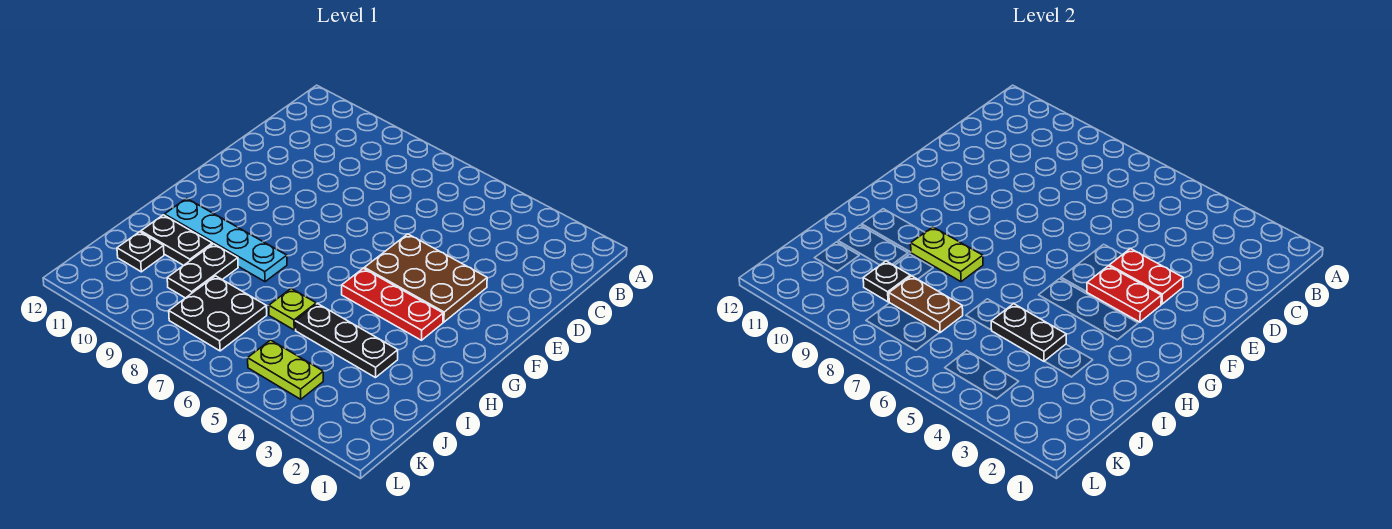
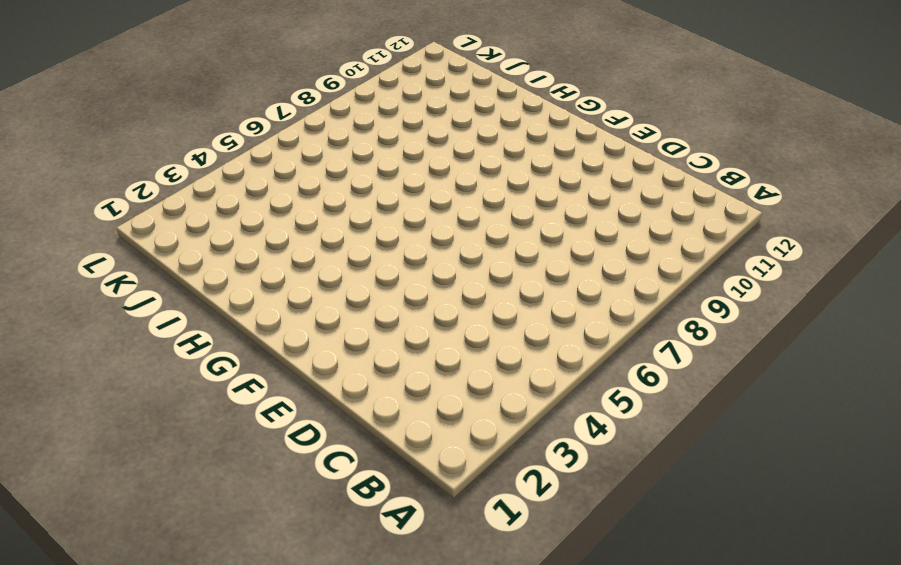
none -> brown plate E3:F5 level 1
none -> red plate G3:G5 level 1
none -> cyan plate H8:H11 level 1

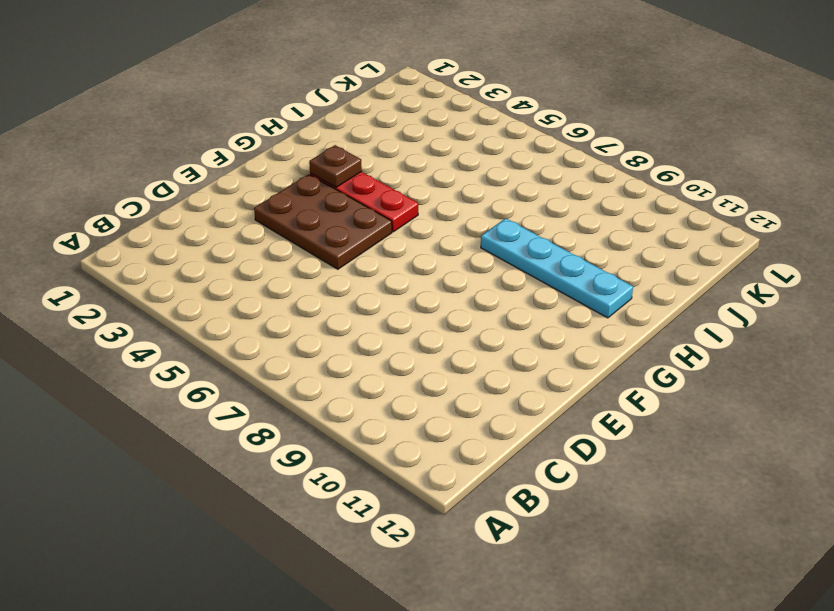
brown plate G3 level 2 -> none
none -> black plate I3:I5 level 1
none -> lime plate I6 level 1
none -> black plate I9:J9 level 1

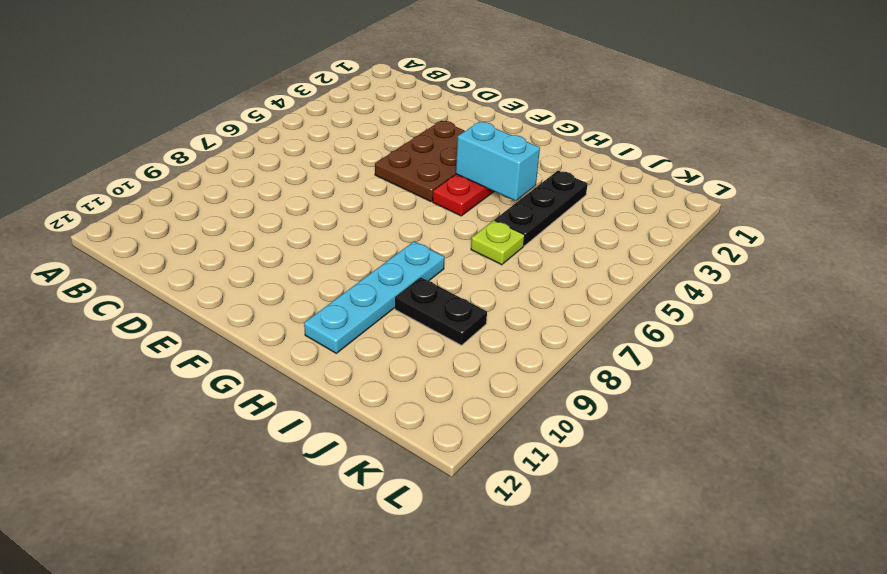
cyan brick G4:H4 level 2 -> none
none -> black plate I10:I11 level 1
none -> black plate J7:K8 level 1
none -> black plate J11 level 1

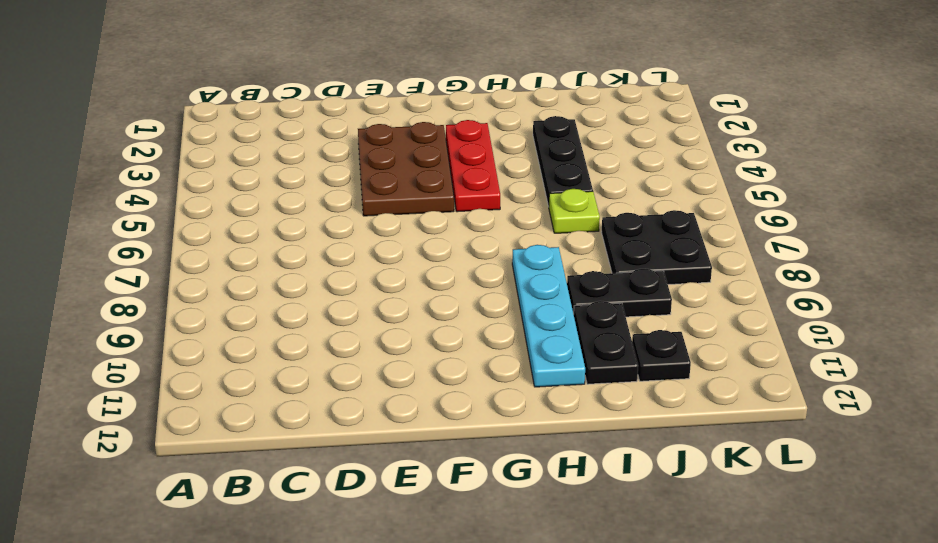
none -> lime plate K4:K5 level 1
none -> red plate E3:E4 level 2
none -> red plate F3:F4 level 2

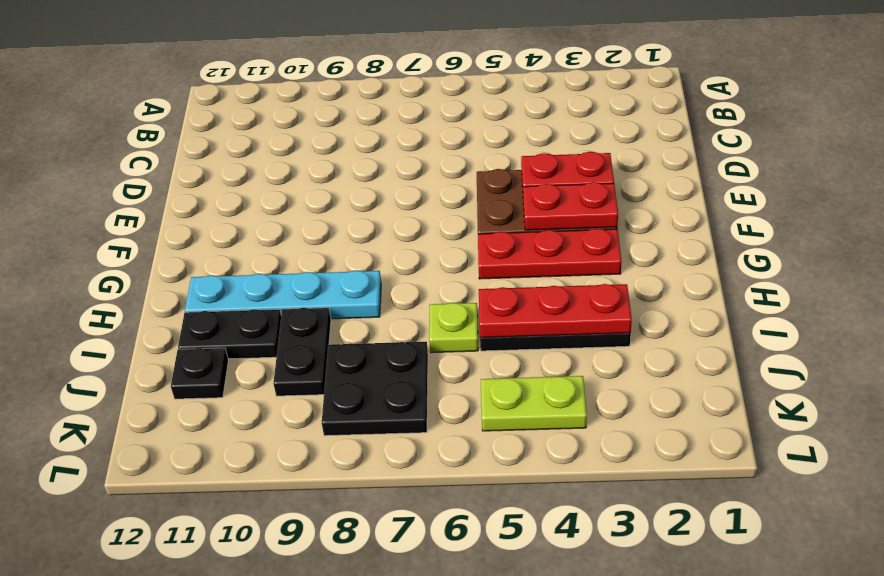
red plate I3:I5 level 2 -> black plate I4:I5 level 2
none -> lime plate H8:H9 level 2
none -> brown plate J7:J8 level 2
none -> black plate J9 level 2

